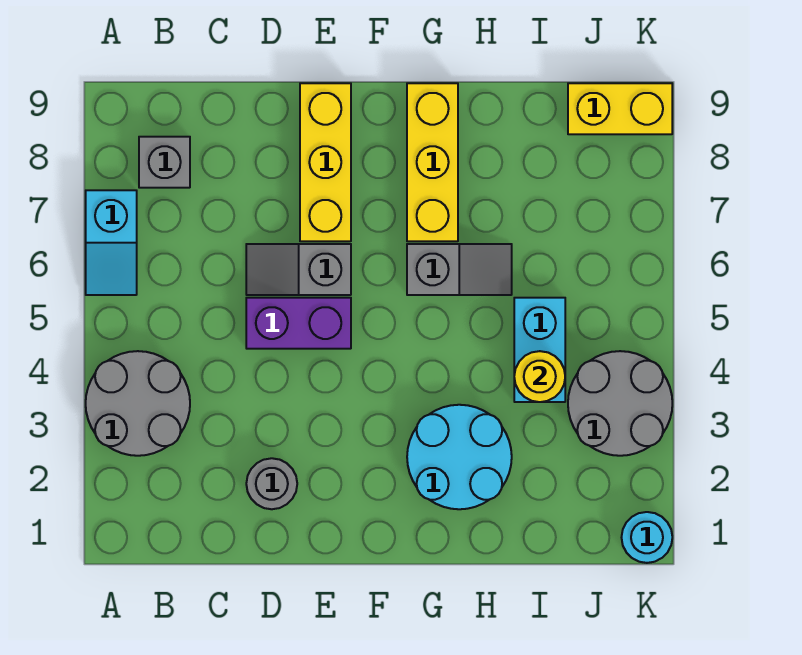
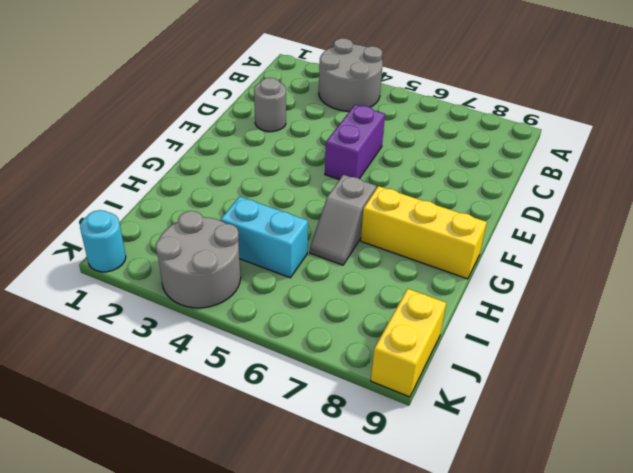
none -> cyan slope A6:A7 level 1 top 7
none -> grey brick B8 level 1
none -> grey slope D6:E6 level 1 top E

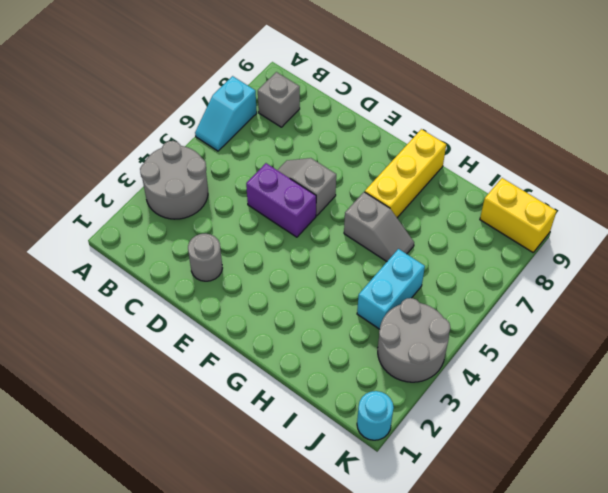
none -> yellow brick E7:E9 level 1
none -> cyan round brick G2:H3 level 1
none -> yellow round brick I4 level 2

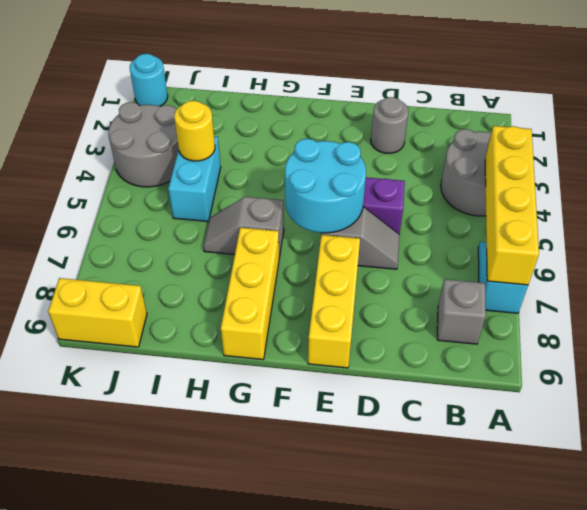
yellow brick A4:A7 level 2 -> none
cyan round brick E5:F6 level 2 -> cyan round brick G2:H3 level 1

